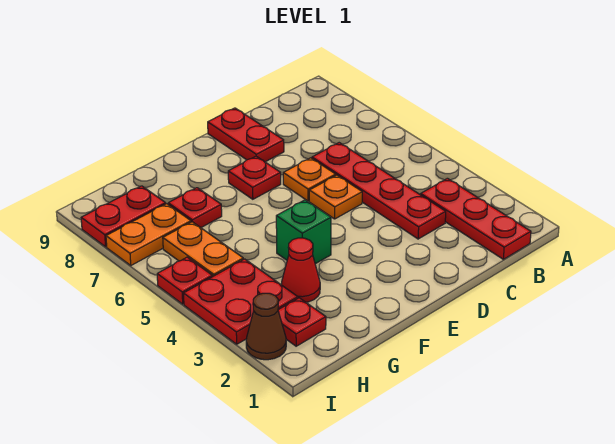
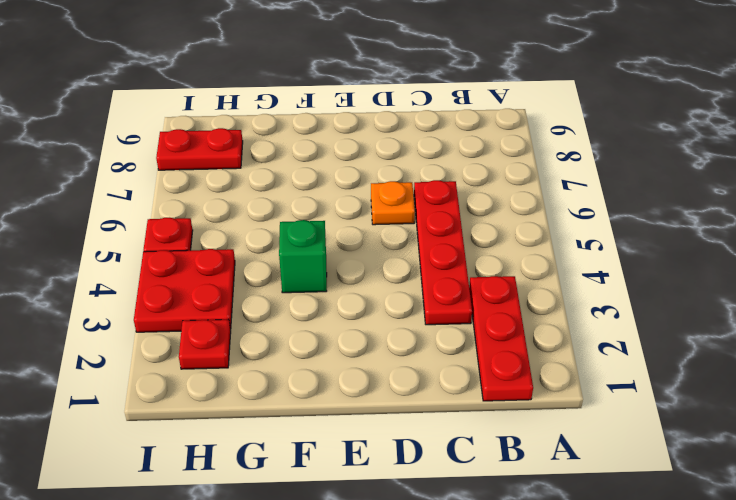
none -> orange plate D5 level 1
none -> red plate D8:D9 level 1
none -> red plate E7 level 1

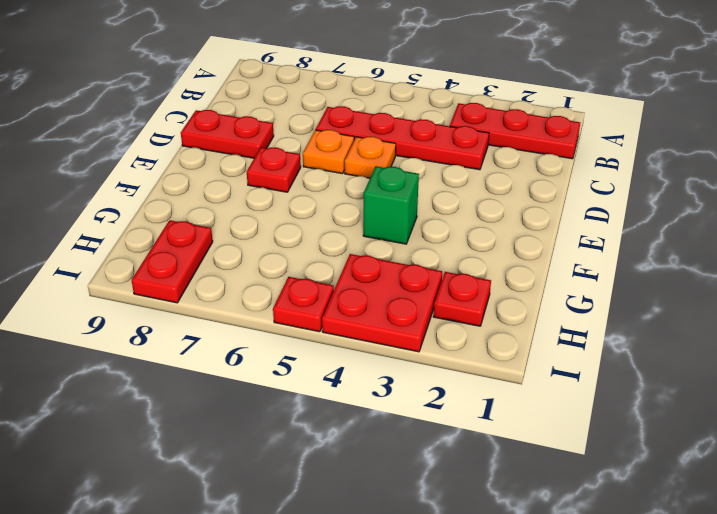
none -> red cone G3 level 1
none -> red plate G7 level 1
none -> orange plate H5:H6 level 1

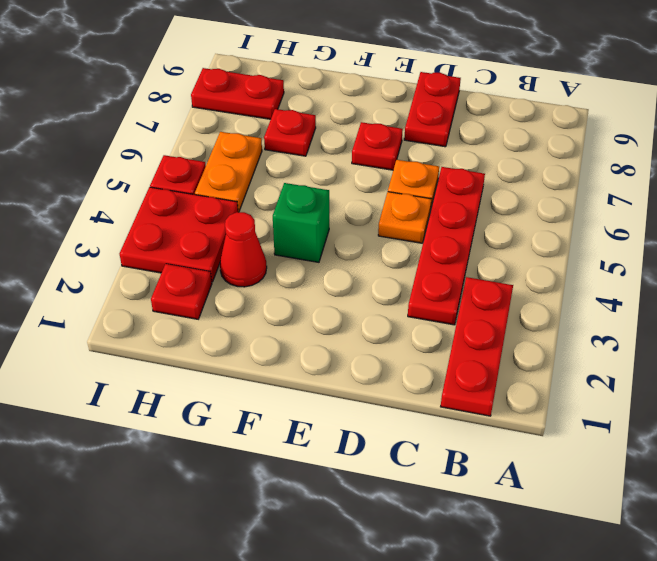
none -> orange plate H7:I7 level 1
none -> brown cone I2 level 1

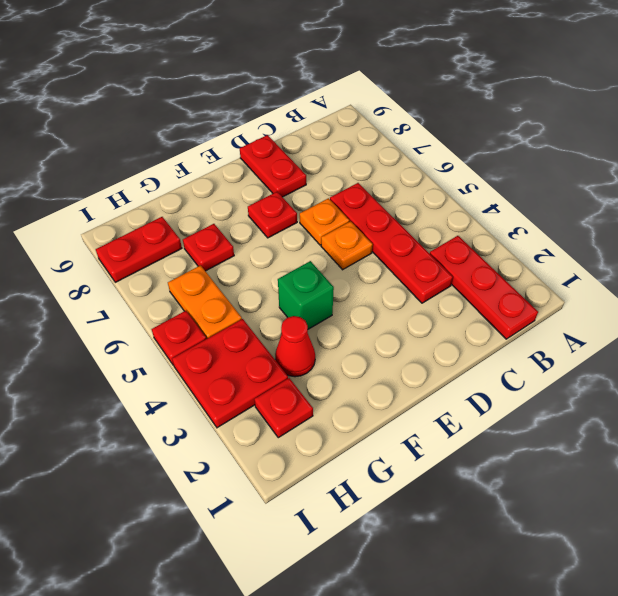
none -> orange plate H7:I7 level 1
none -> brown cone I2 level 1

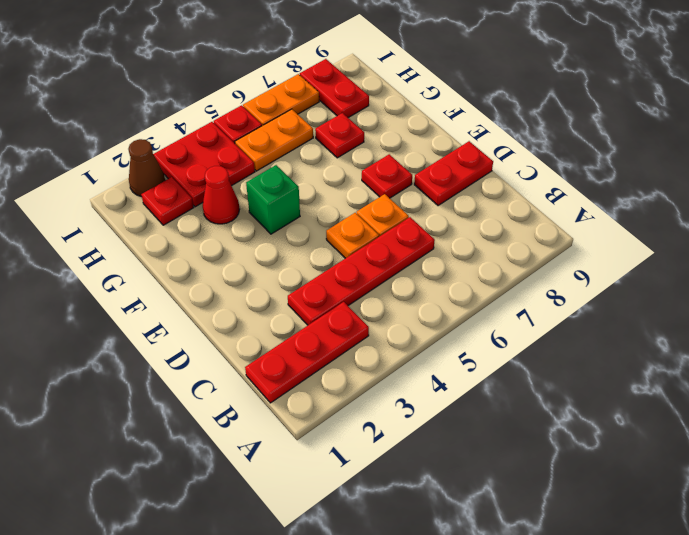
orange plate I6:I7 level 1 -> orange plate H7:I7 level 1

